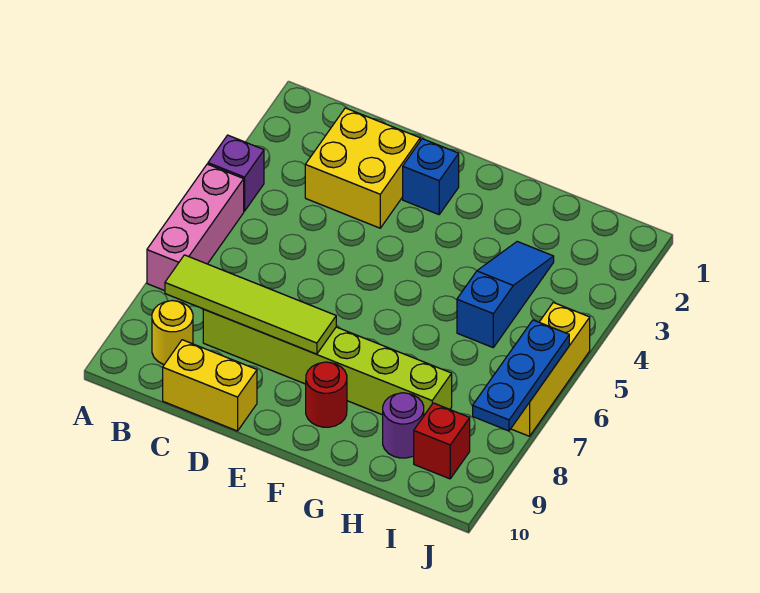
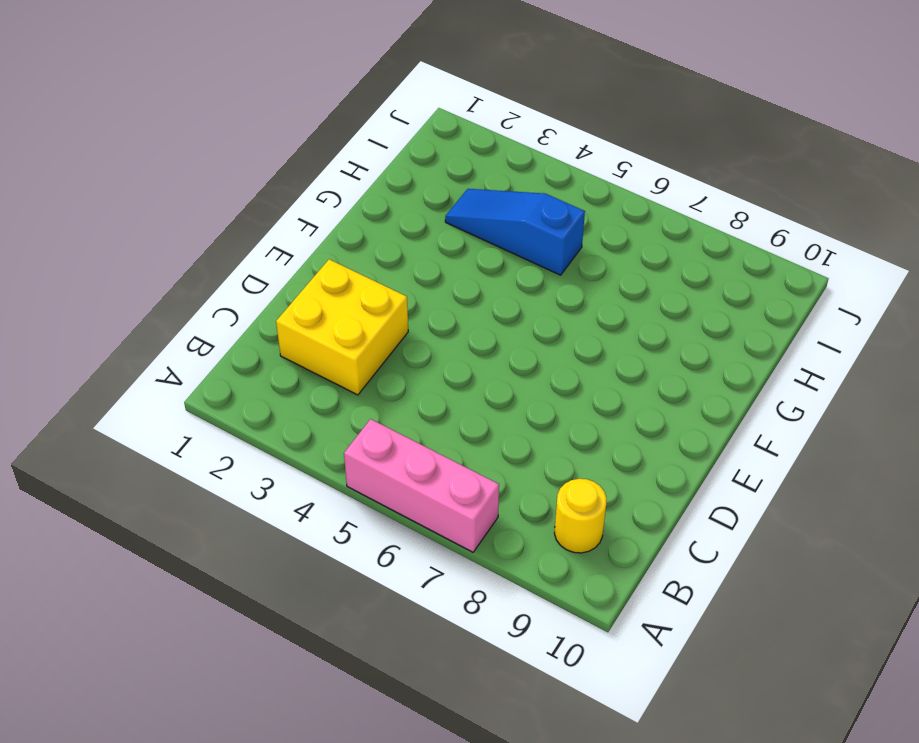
none -> purple brick A4 level 1
none -> lime brick C8:H8 level 1
none -> yellow brick C10:D10 level 1

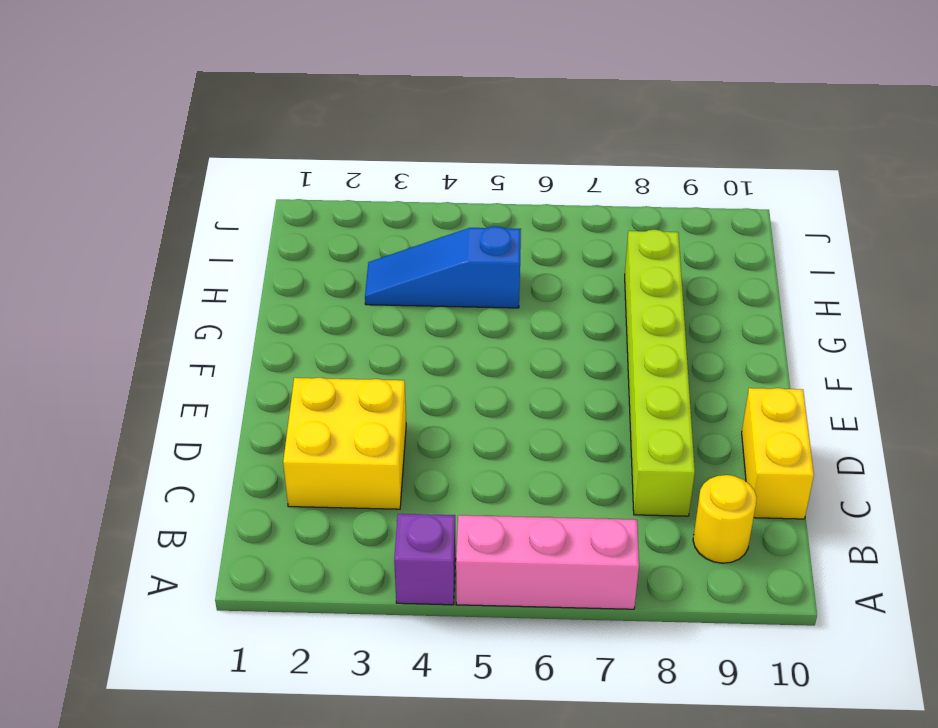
none -> blue brick E2 level 1
none -> red round brick F9 level 1
none -> purple round brick H9 level 1

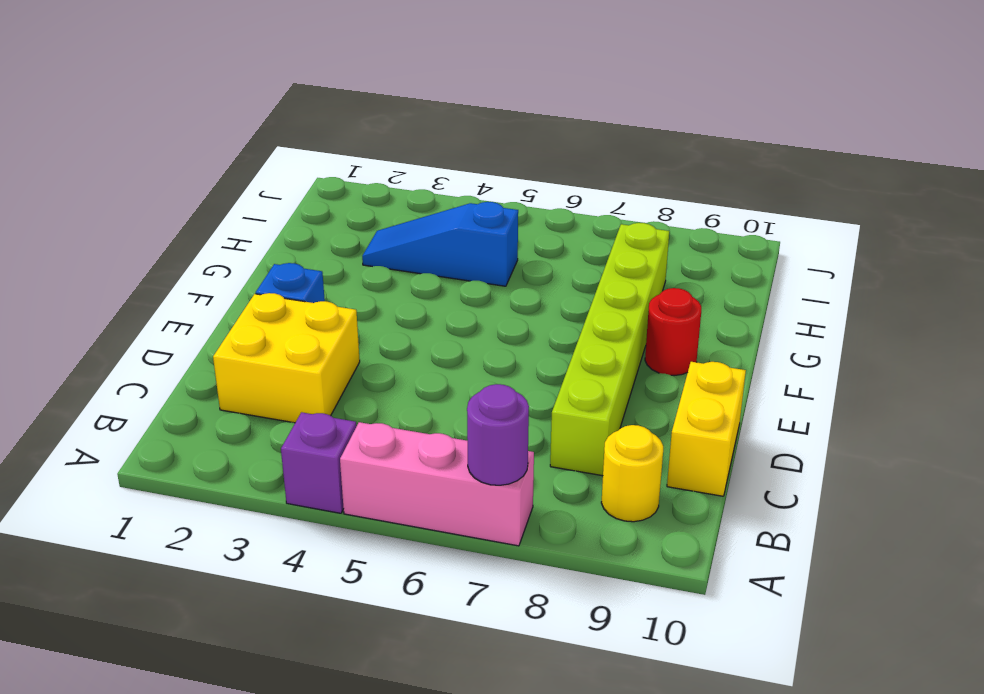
purple round brick A7 level 2 -> purple round brick H9 level 1
none -> red brick I9 level 1
none -> yellow brick J5:J7 level 1
none -> lime tile B8:E8 level 2

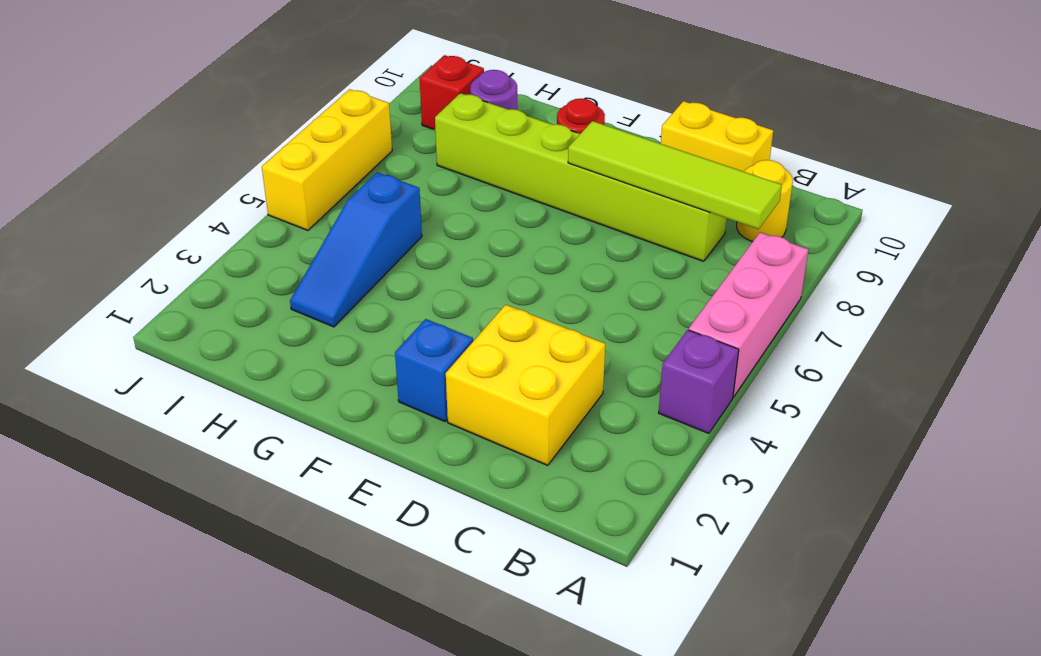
none -> blue plate J6:J8 level 2

